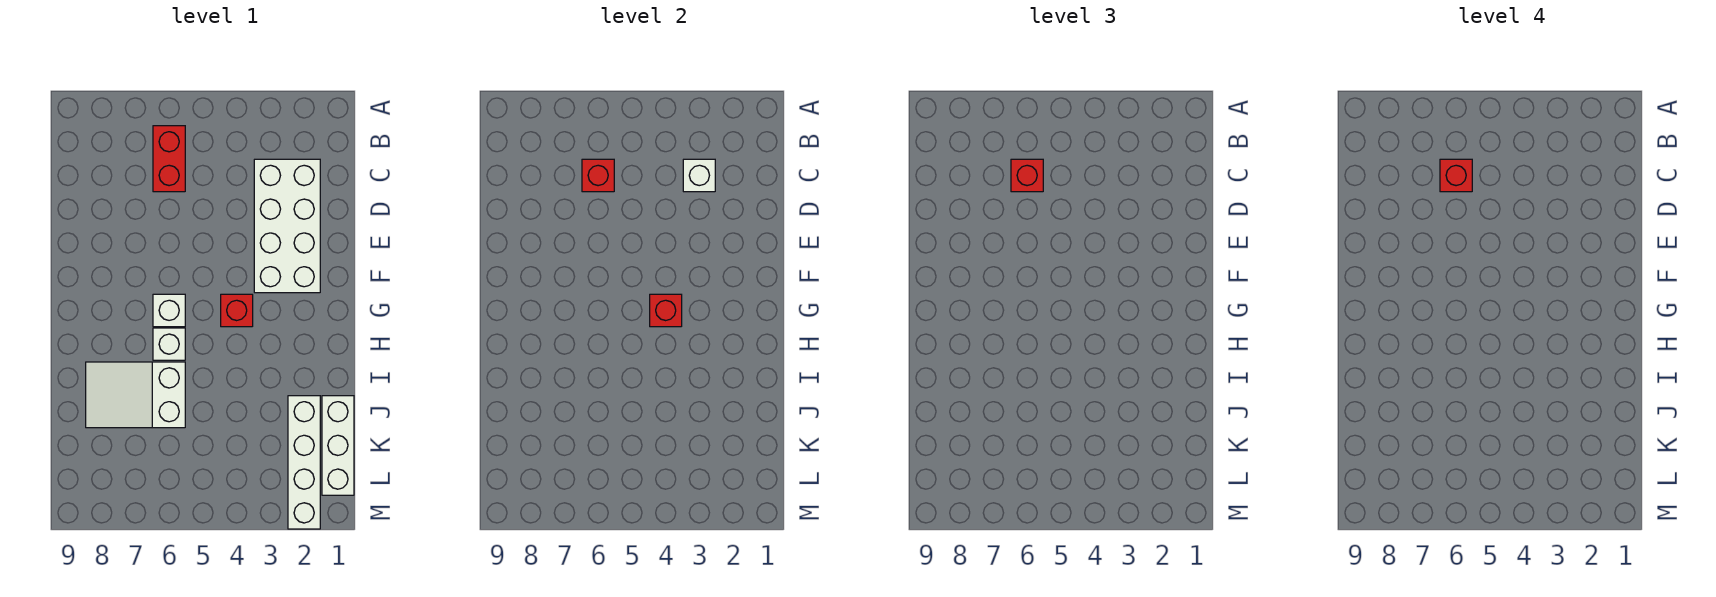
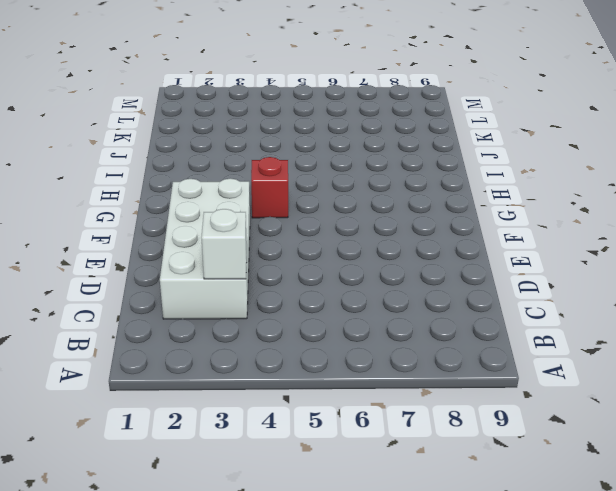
none -> red brick B6:C6 level 1
none -> white brick G6 level 1
none -> white brick H6 level 1

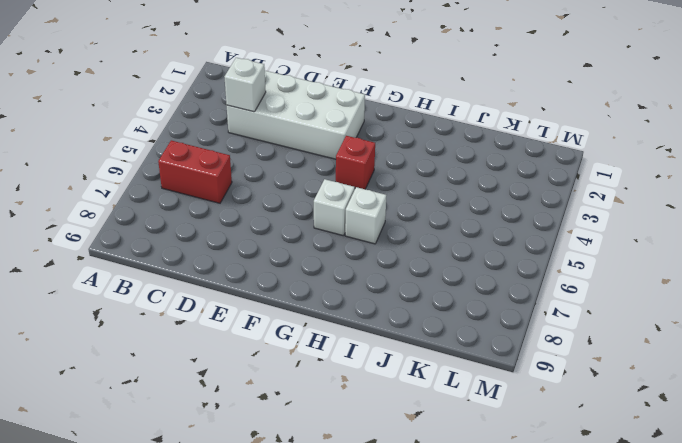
none -> white slope I6:J8 level 1 top 6
none -> white brick J1:L1 level 1
none -> white brick J2:M2 level 1

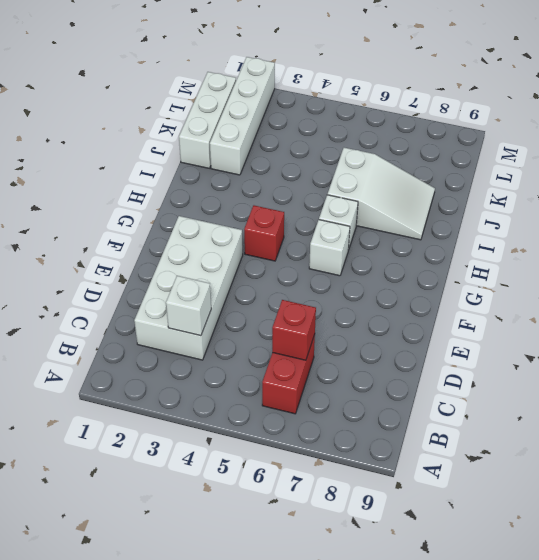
none -> red brick G4 level 2
none -> red brick C6 level 3
none -> red brick C6 level 4

